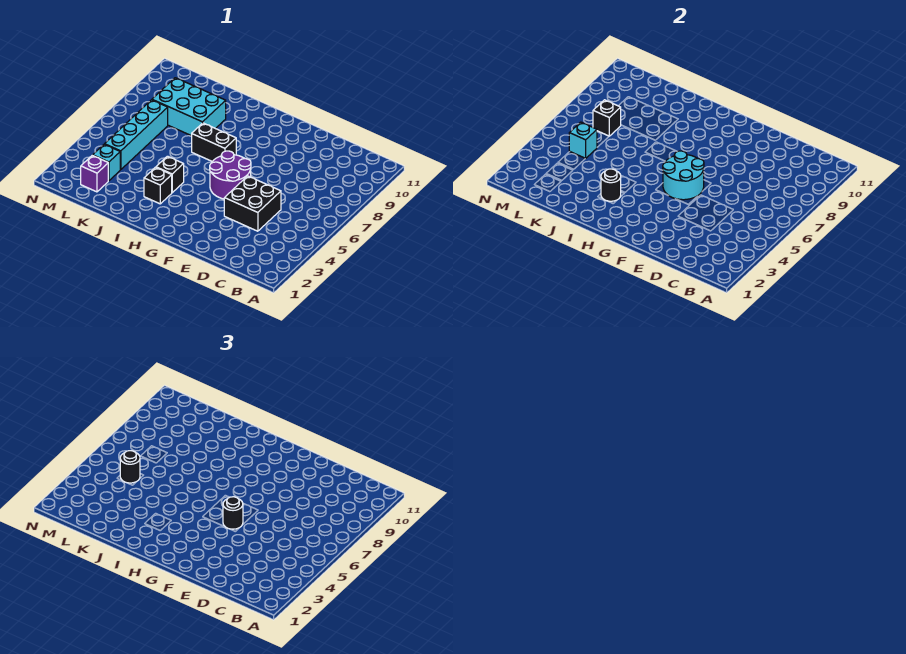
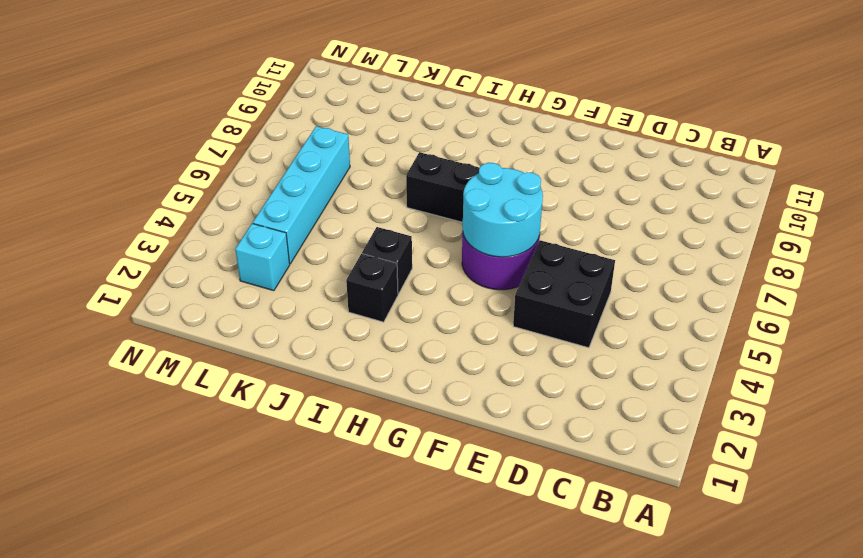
none -> cyan brick J8:L9 level 1
none -> purple brick L2 level 1
none -> black round brick I3 level 2

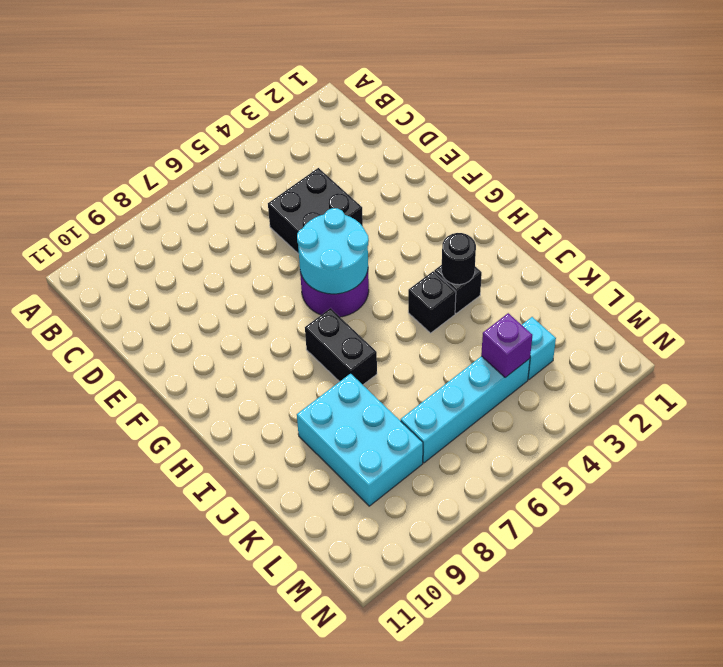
purple brick L4 level 2 -> purple brick L2 level 1
none -> cyan brick L5 level 2
none -> black brick L7 level 2
none -> black round brick F5 level 3

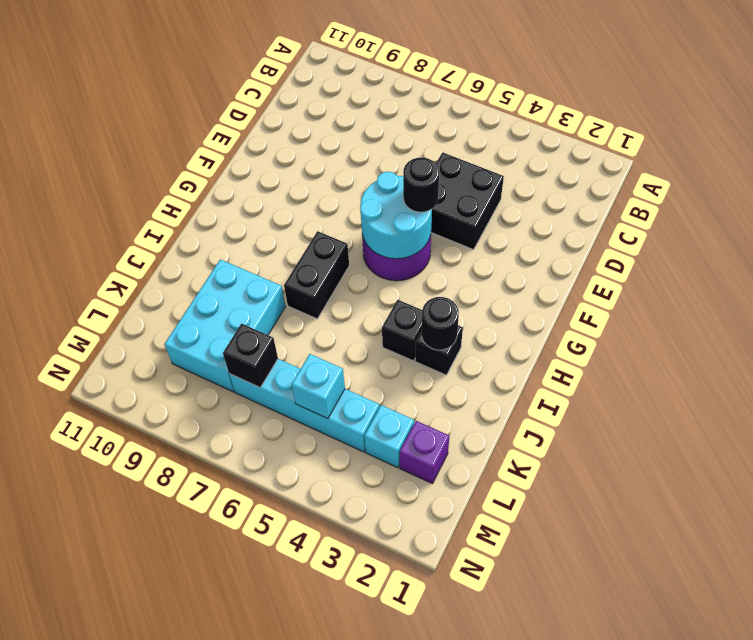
none -> black round brick L5 level 3

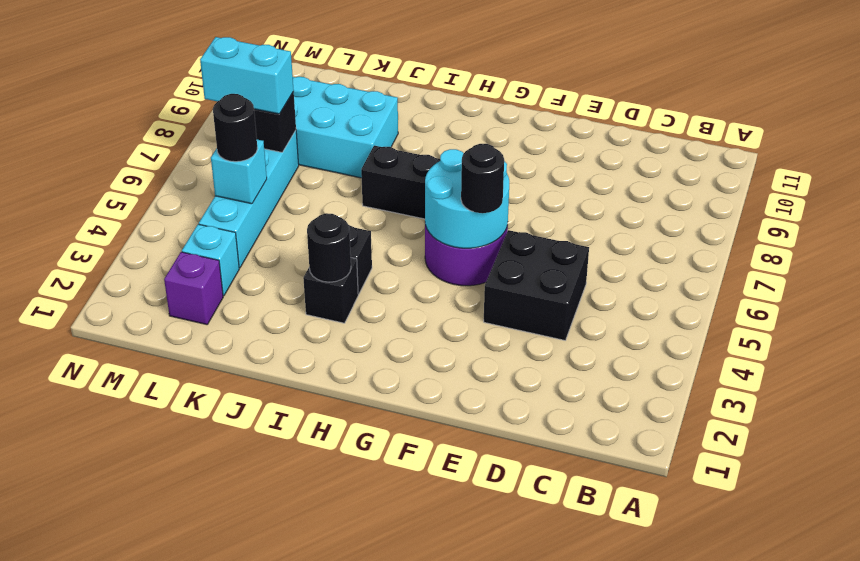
cyan brick L7:M7 level 3 -> none

